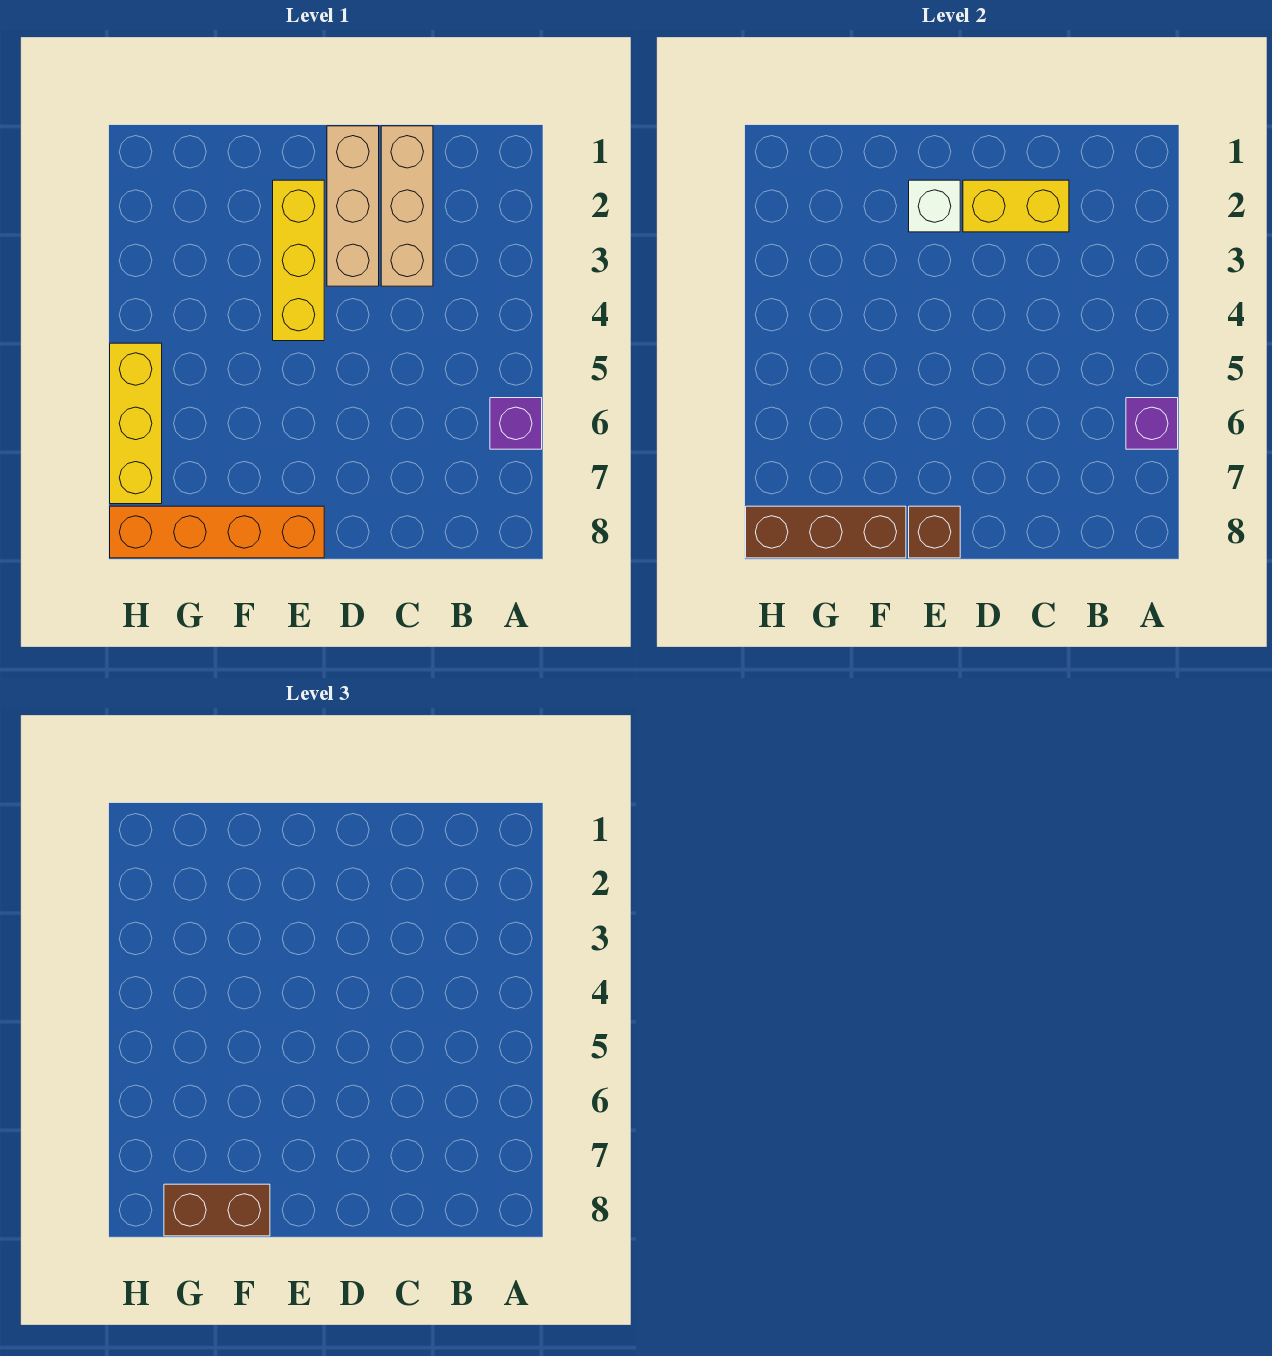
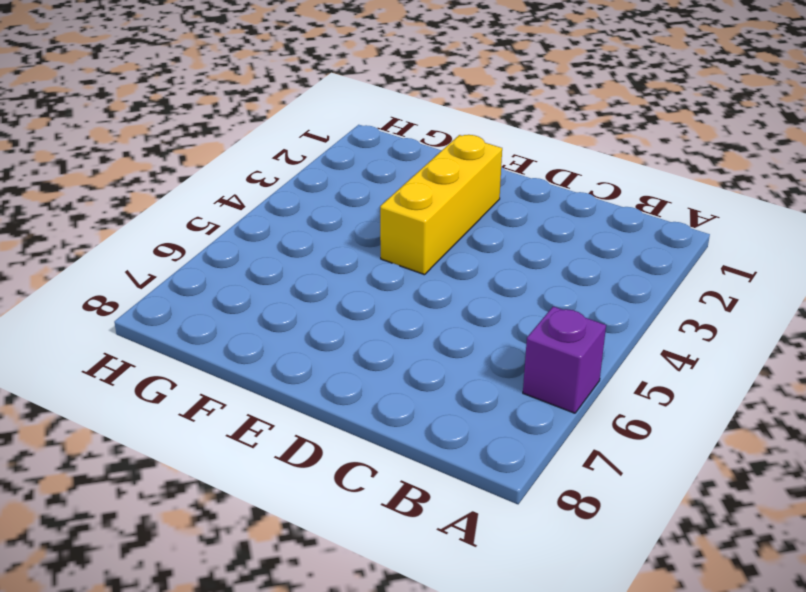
none -> tan brick C1:C3 level 1
none -> tan brick D1:D3 level 1
none -> orange brick E8:H8 level 1

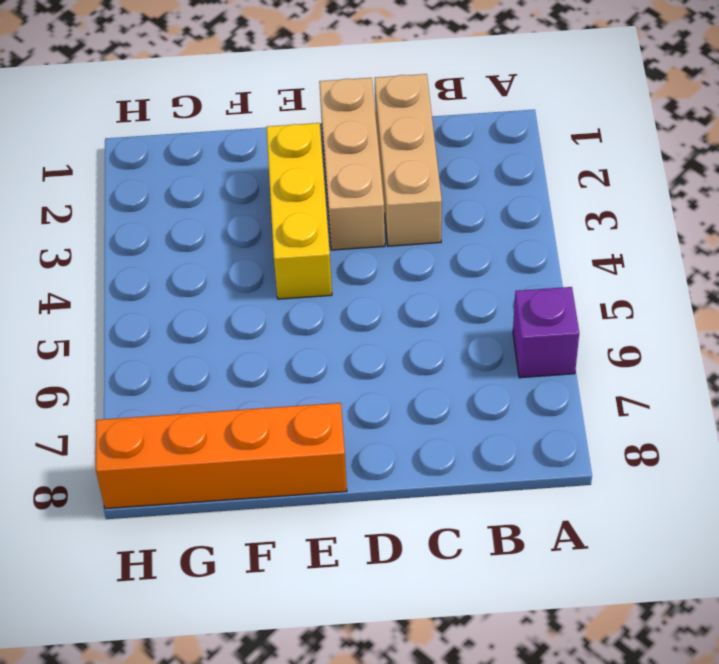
none -> yellow brick H5:H7 level 1
none -> purple brick A6 level 2
none -> yellow brick C2:D2 level 2

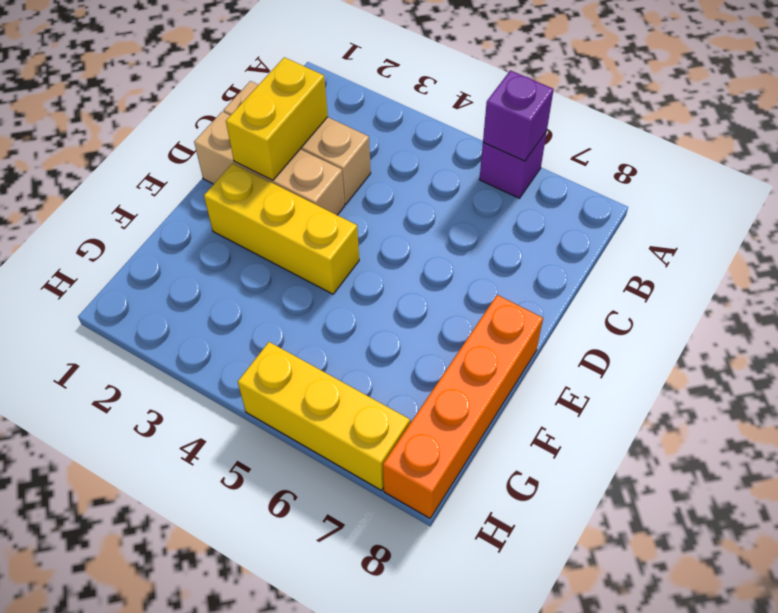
none -> white brick E2 level 2
none -> brown brick E8 level 2
none -> brown brick F8:H8 level 2

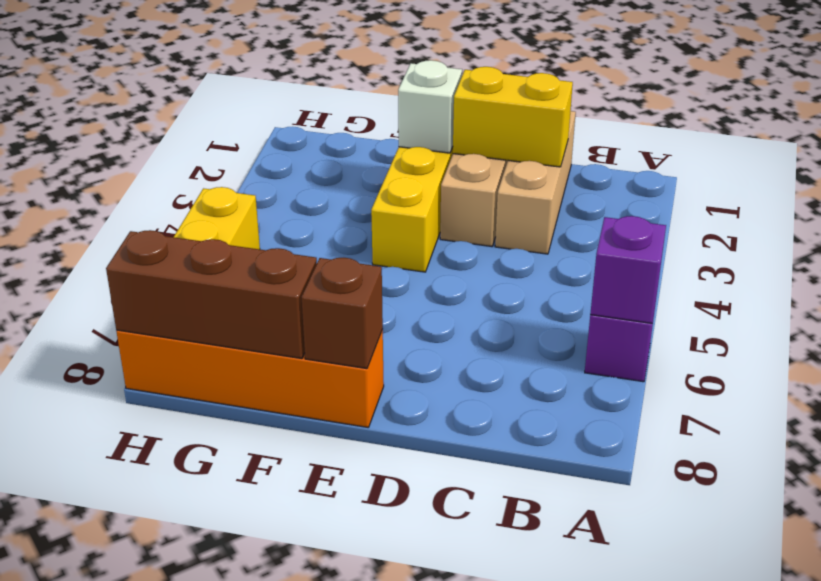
none -> brown brick F8:G8 level 3

